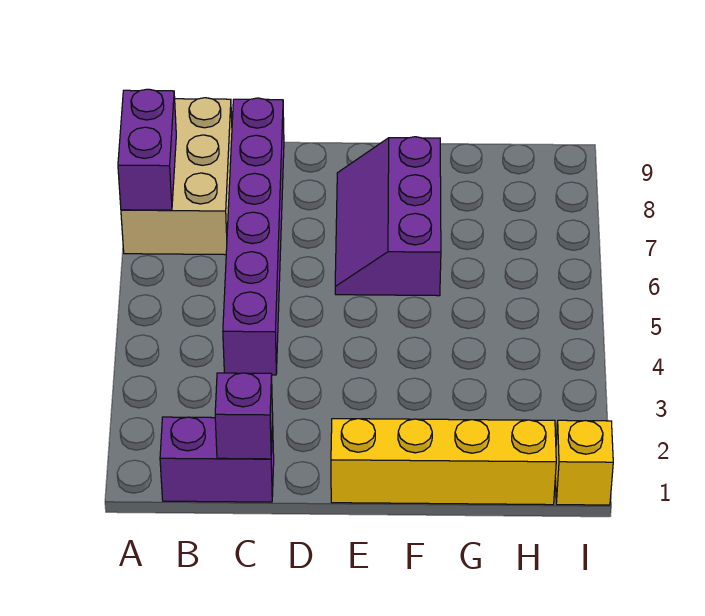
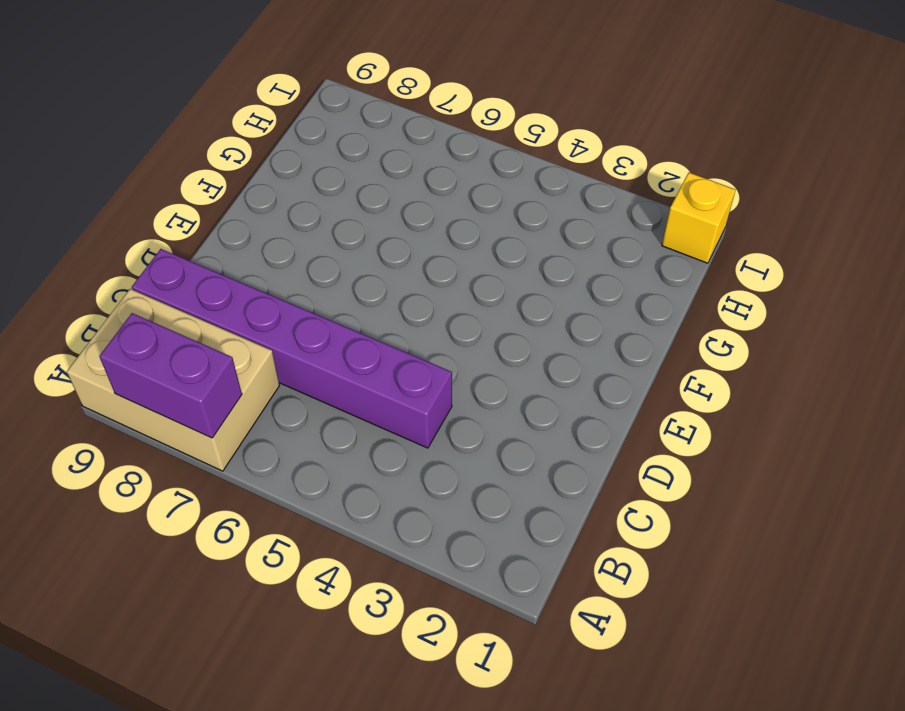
none -> purple brick B1:C1 level 1
none -> yellow brick E1:H1 level 1

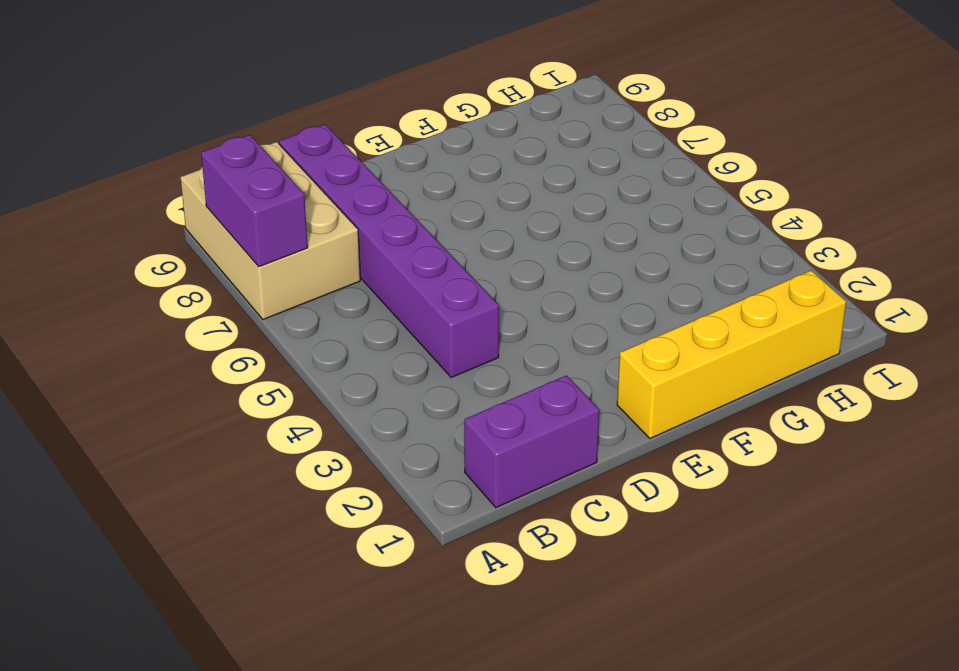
none -> purple slope E6:F8 level 1 top F
none -> yellow brick I1 level 1

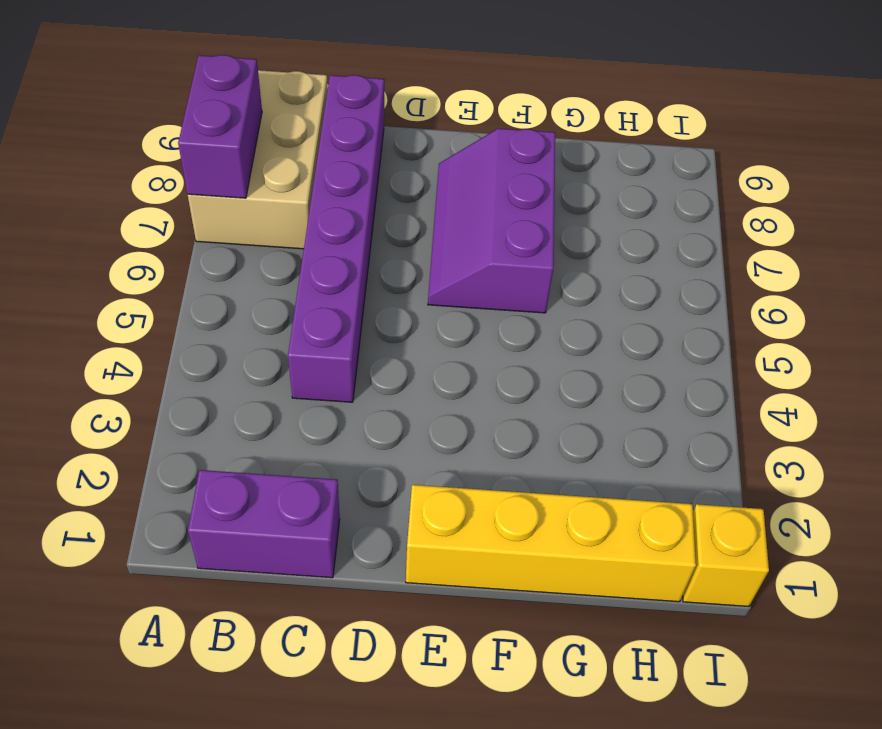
none -> purple brick C1 level 2

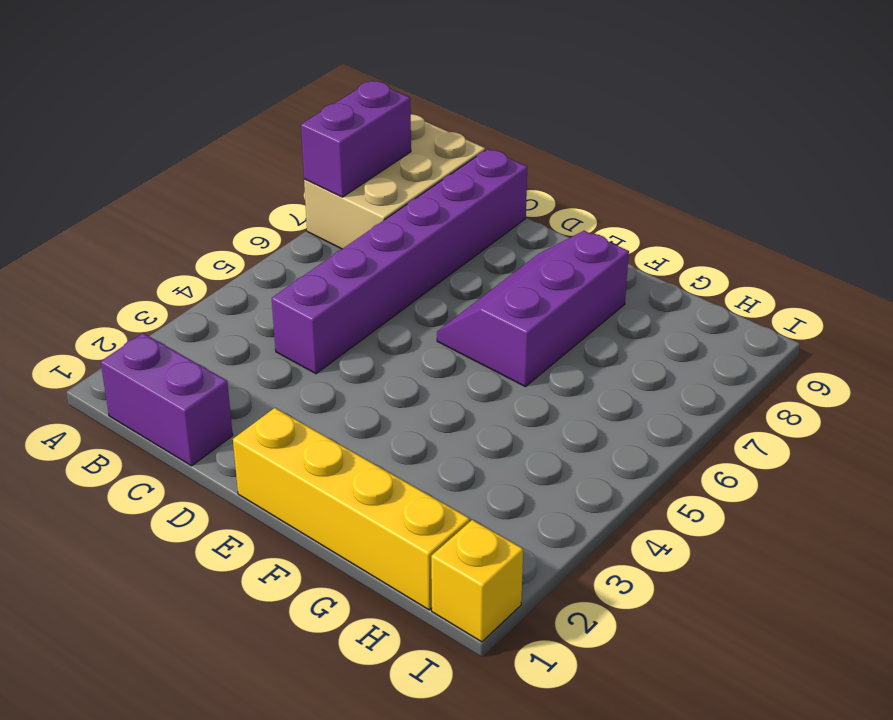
none -> purple brick C1 level 2

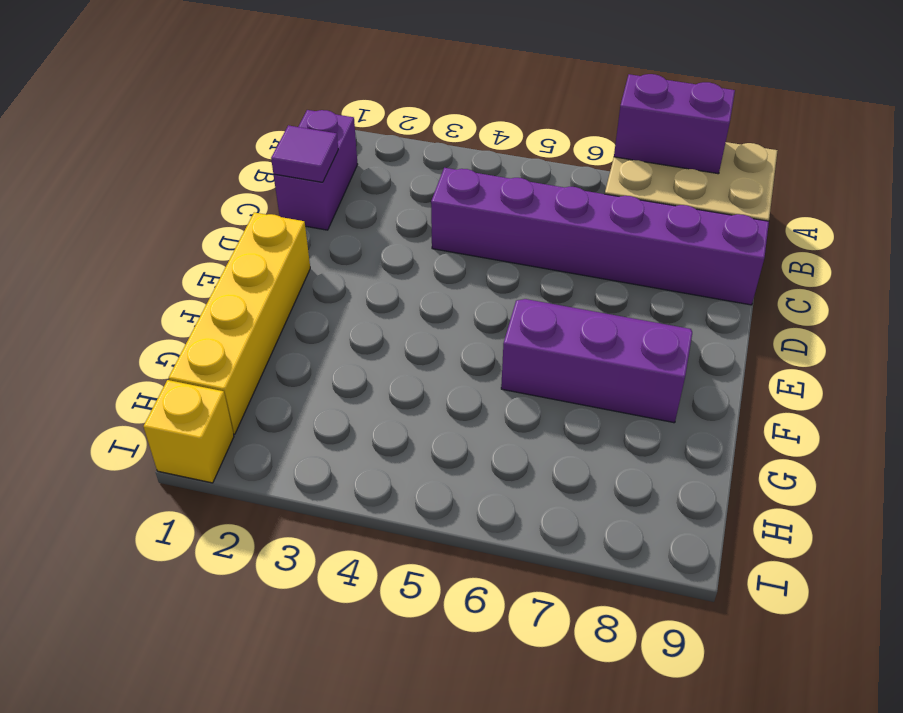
purple tile C1 level 2 -> purple brick C1 level 2

